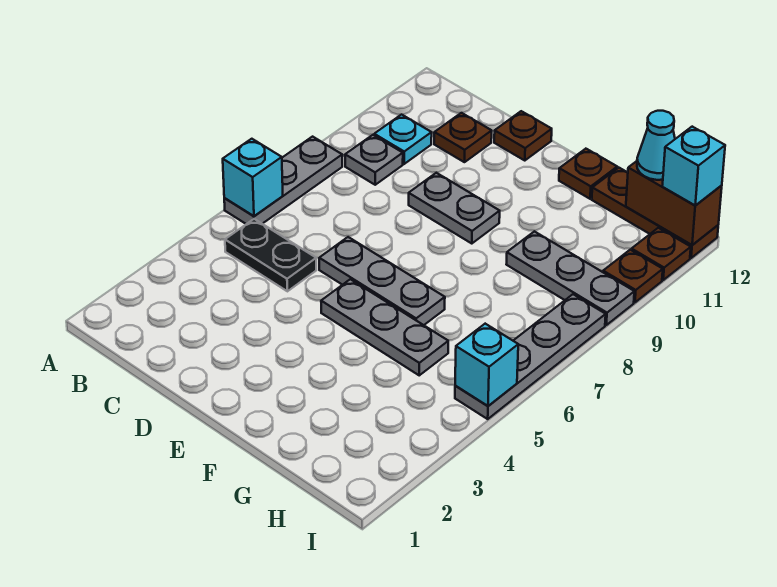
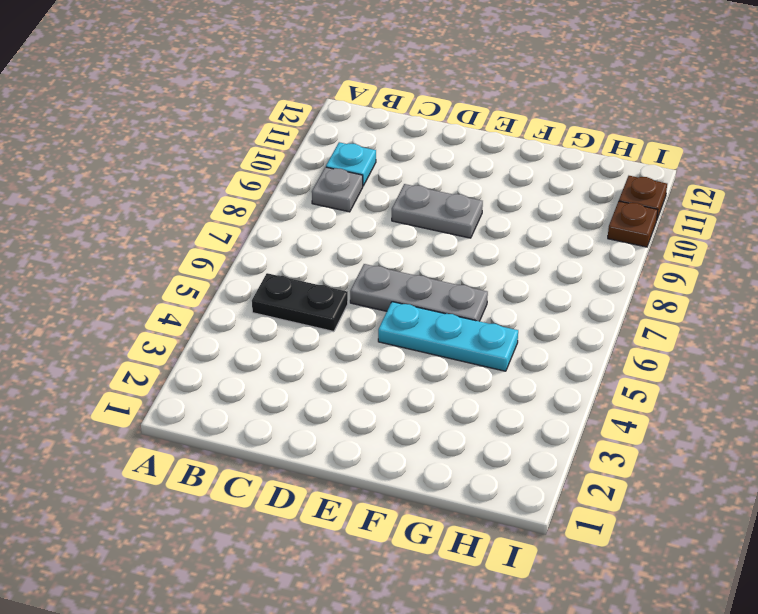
cyan plate E5:G5 level 1 -> grey plate E5:G5 level 1
none -> grey plate A6:A8 level 1
none -> brown plate C11 level 1
none -> brown plate D12 level 1

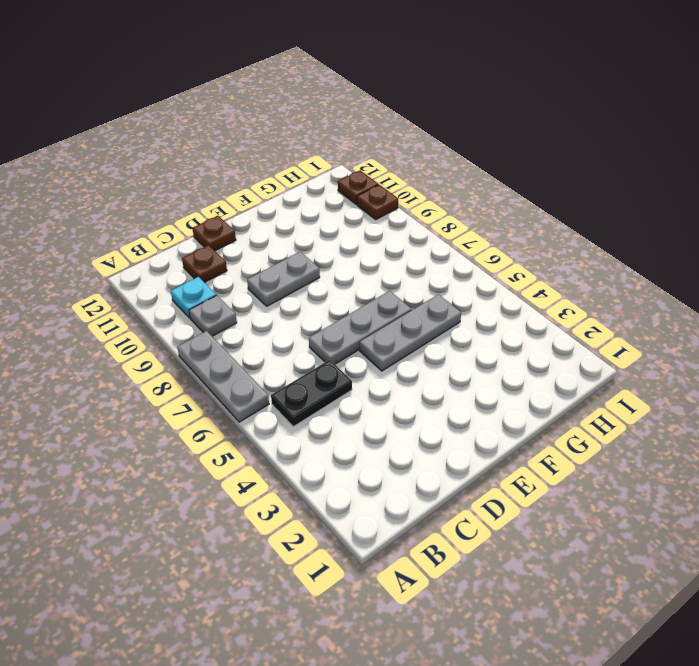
none -> brown plate F12 level 1
none -> grey plate G9:I9 level 1
none -> brown plate G12:I12 level 1

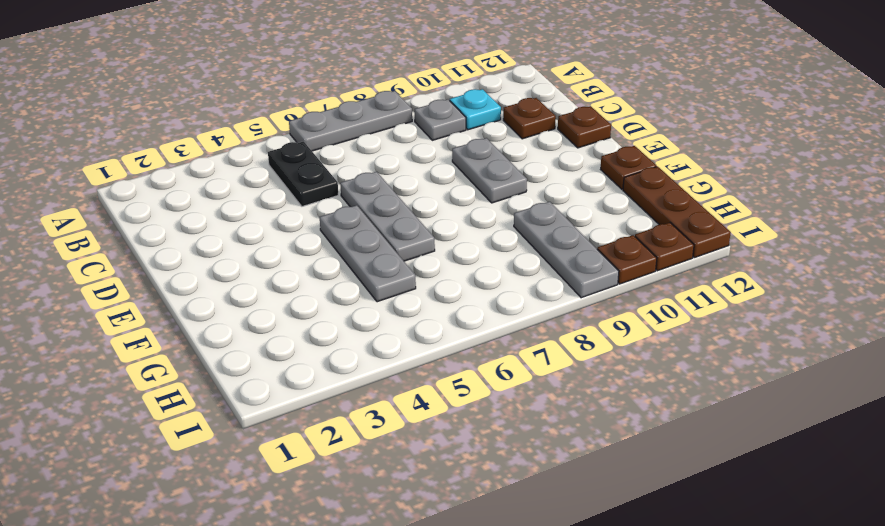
none -> grey plate I5:I8 level 1
none -> cyan brick A6 level 2
none -> brown brick H12:I12 level 2

